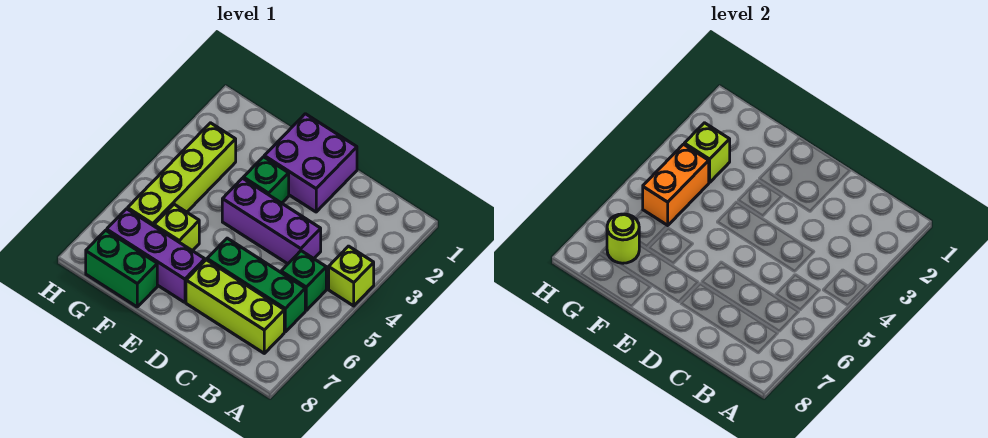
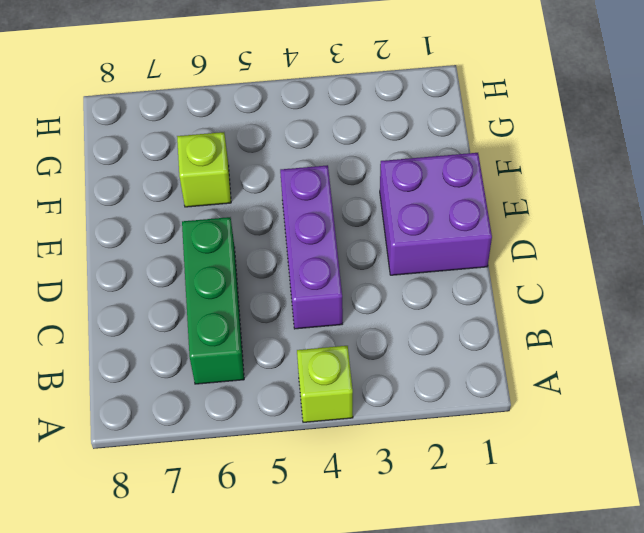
none -> green brick B5 level 1
none -> lime brick B7:D7 level 1
none -> green brick E3 level 1

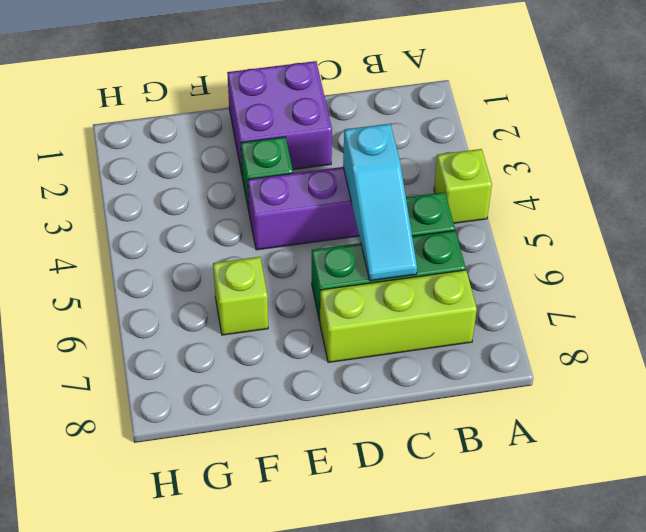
cyan slope C4:C6 level 2 top 4 -> none
none -> purple brick E7:G7 level 1
none -> green brick F8:G8 level 1
none -> lime brick G3:G6 level 1

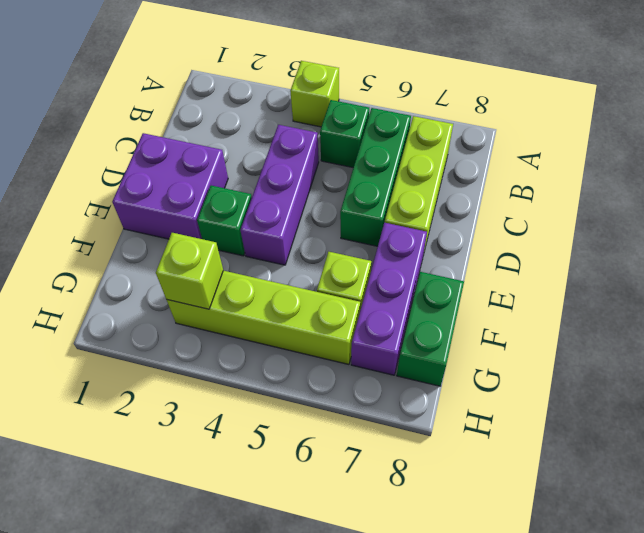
none -> orange brick G4:G5 level 2
none -> lime round brick G7 level 2

